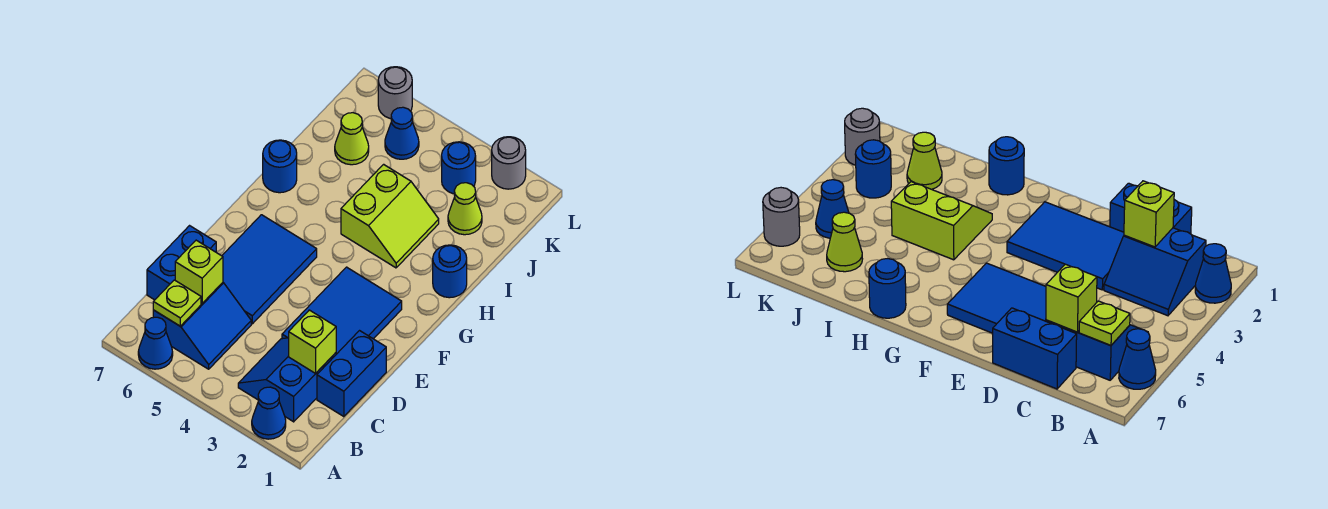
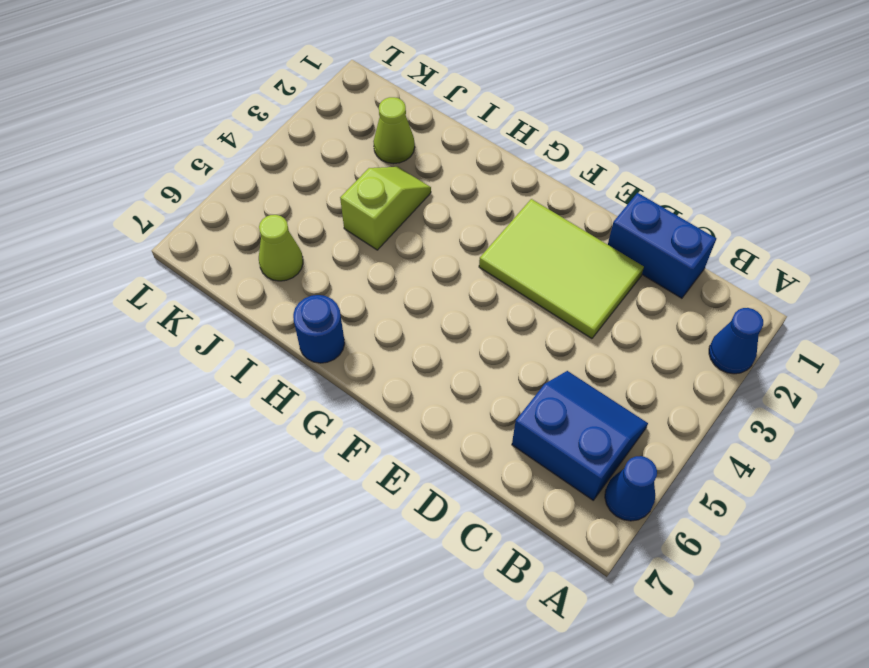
lime tile D2:F3 level 1 -> blue tile D2:F3 level 1
lime slope I3:I4 level 1 top 4 -> lime slope H3:I4 level 1 top 4
none -> blue slope B2:C3 level 1 top 2
none -> blue brick C7:D7 level 1
none -> blue tile D5:F6 level 1

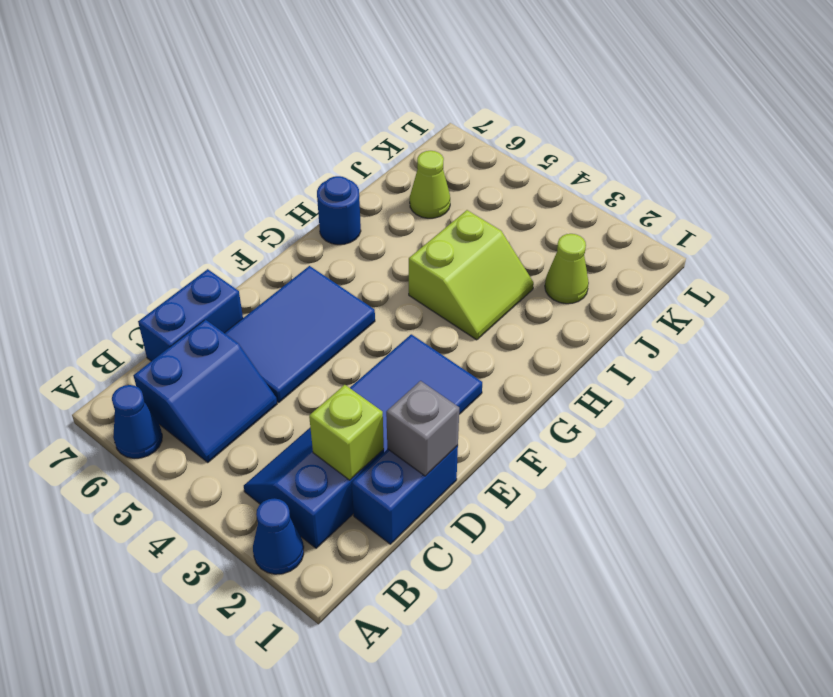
grey brick D1 level 2 -> none
none -> blue round brick H1 level 1
none -> blue round brick K3 level 1
none -> blue cone K5 level 1

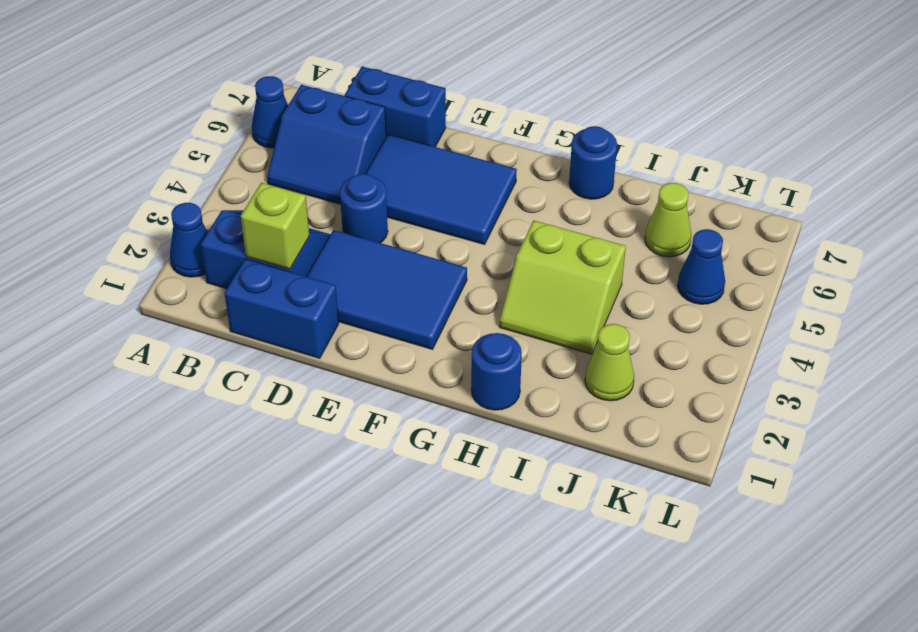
blue round brick D4 level 1 -> blue round brick K3 level 1
none -> grey round brick L2 level 1
none -> grey round brick L6 level 1
none -> lime plate B6 level 2

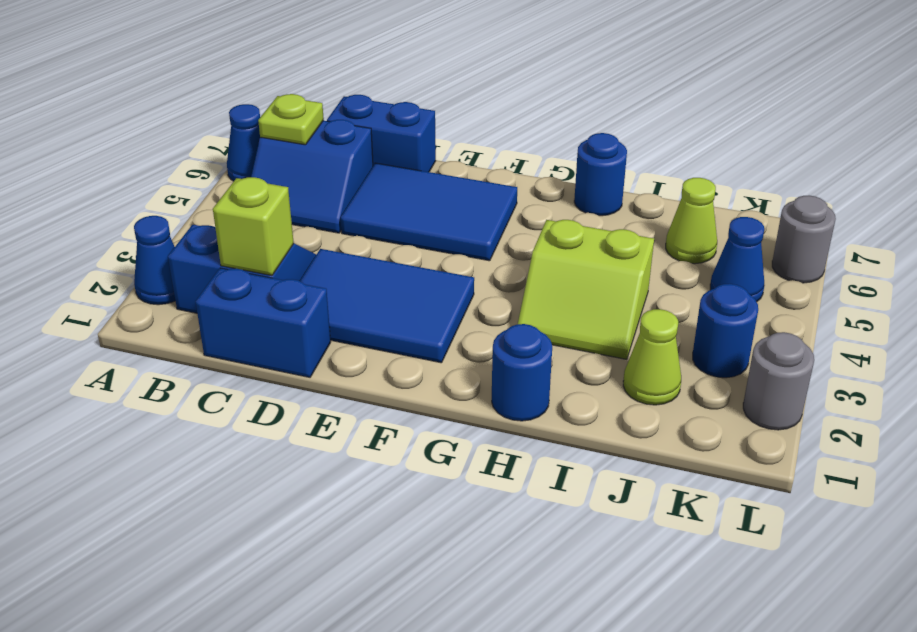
none -> lime brick C6 level 2

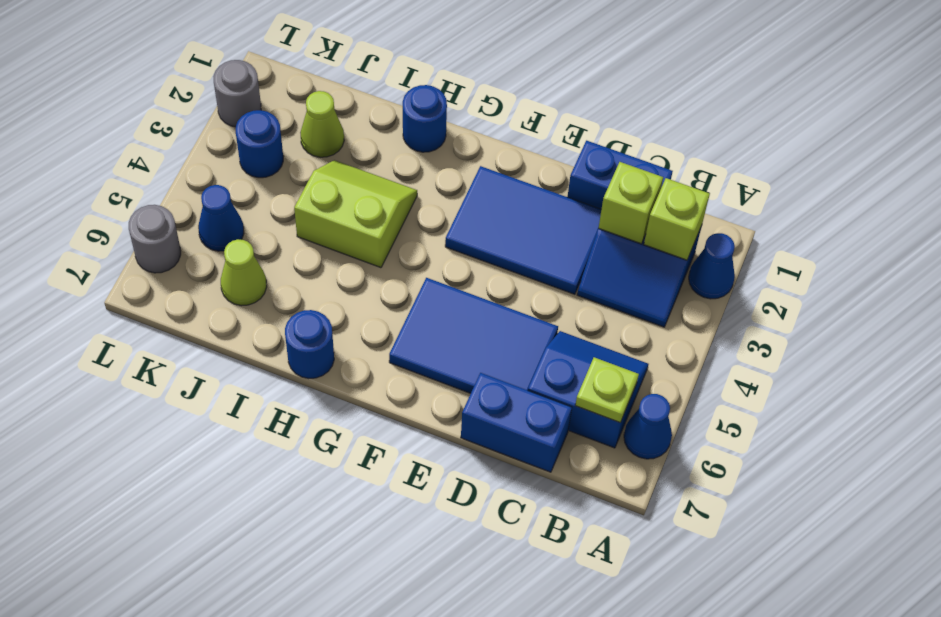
lime brick B2 level 2 -> lime brick C6 level 2

